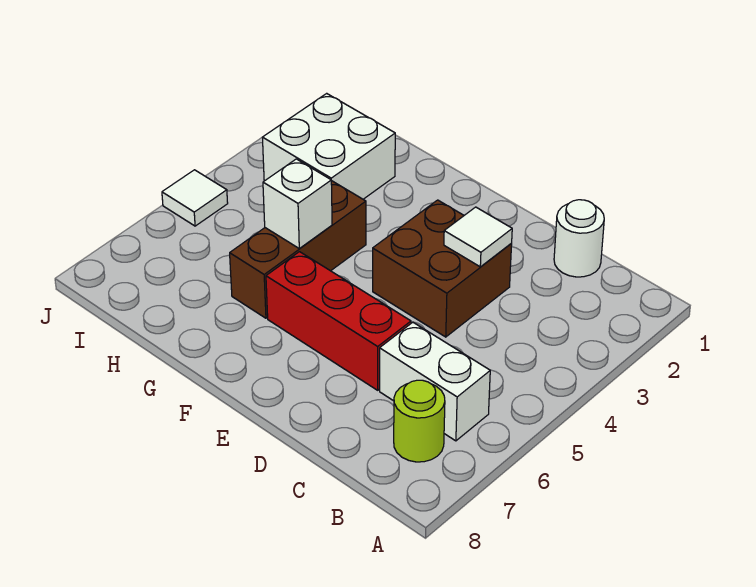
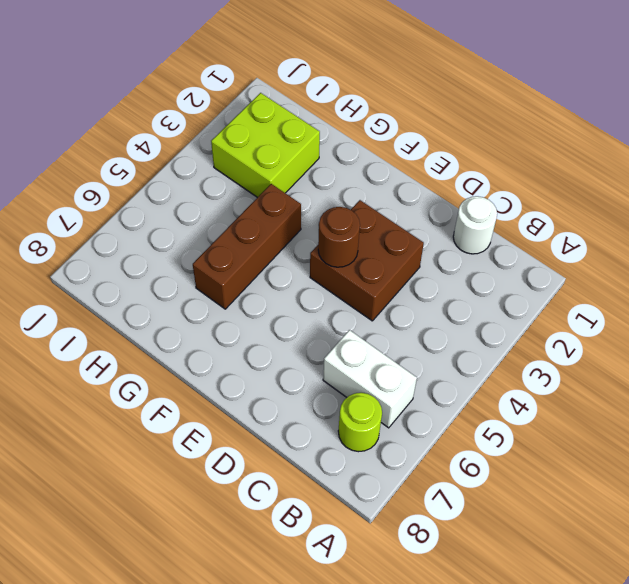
brown round brick E4 level 2 -> none
lime brick H2:I3 level 1 -> white brick H2:I3 level 1
none -> red brick D6:F6 level 1
none -> white tile J5 level 1

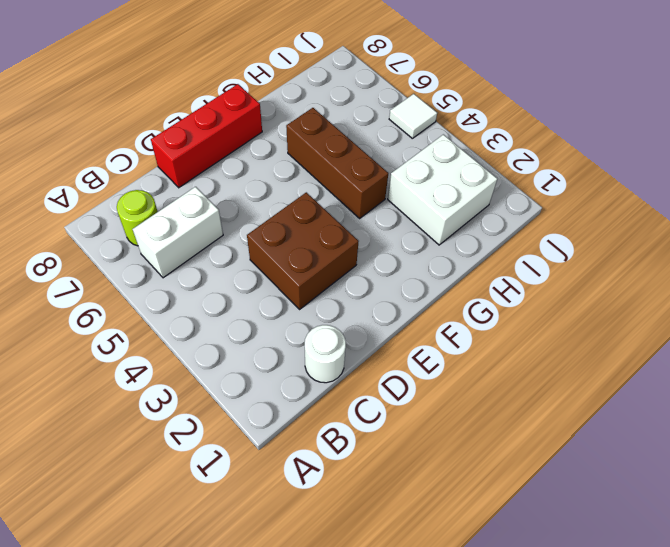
red brick D8:F8 level 1 -> red brick D6:F6 level 1
none -> white tile D3 level 2
none -> white brick G5 level 2

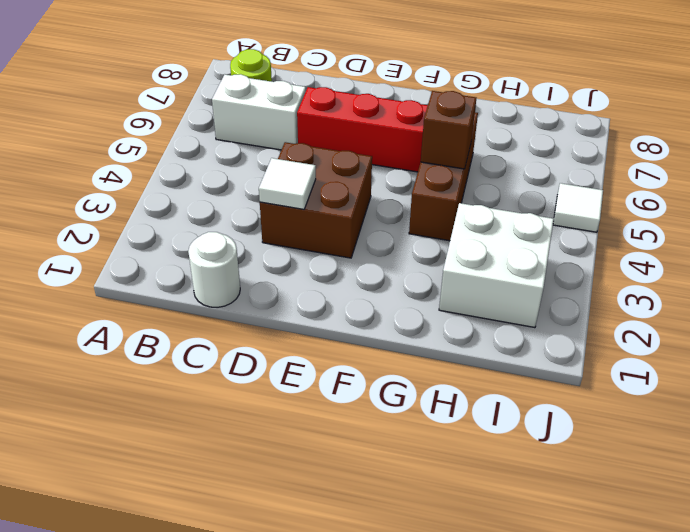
brown brick G5 level 2 -> white brick G5 level 2

